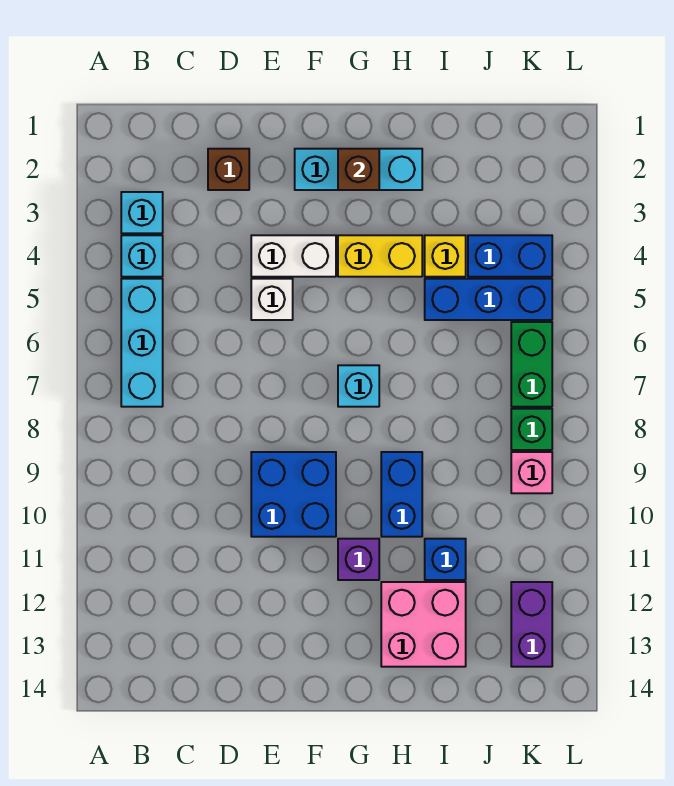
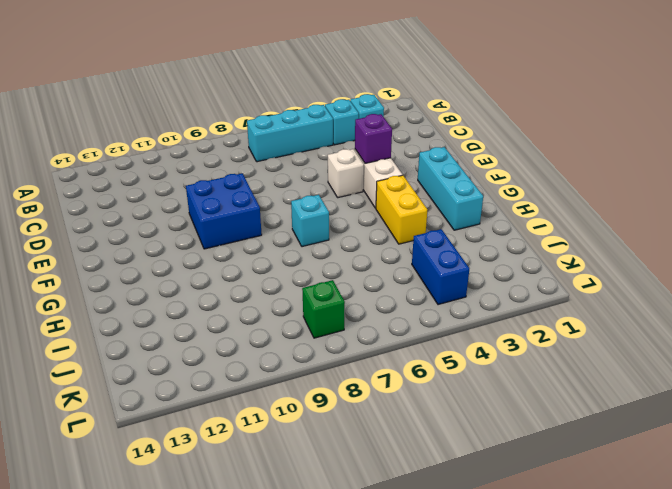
purple brick E4 level 2 -> purple brick G11 level 1
none -> brown brick D2 level 1
none -> blue brick H9:H10 level 1
none -> pink brick H12:I13 level 1

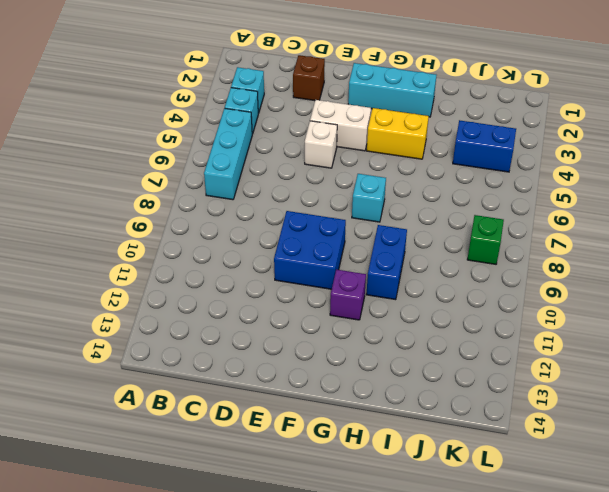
none -> pink brick H12:I13 level 1
none -> yellow brick I4 level 1
none -> blue brick I5:K5 level 1

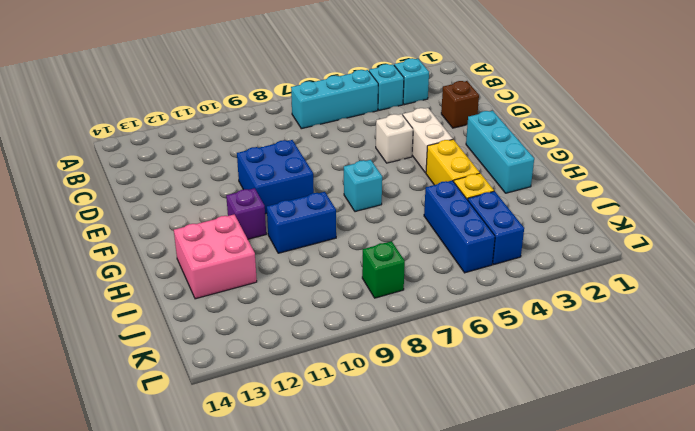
none -> blue brick I11 level 1
none -> green brick K6:K7 level 1
none -> pink brick K9 level 1

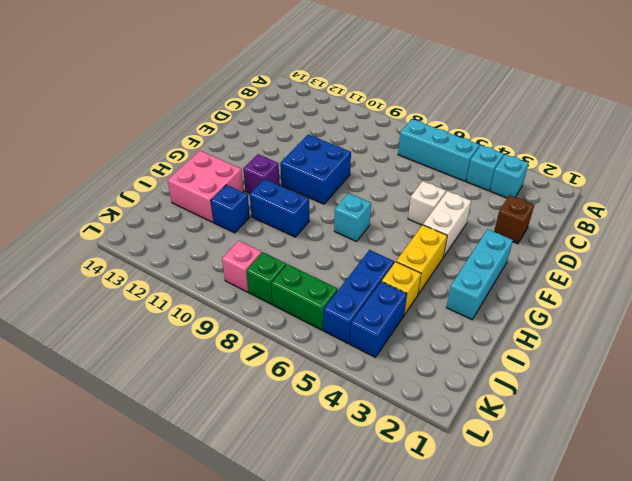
none -> purple brick K12:K13 level 1
none -> brown brick G2 level 2

